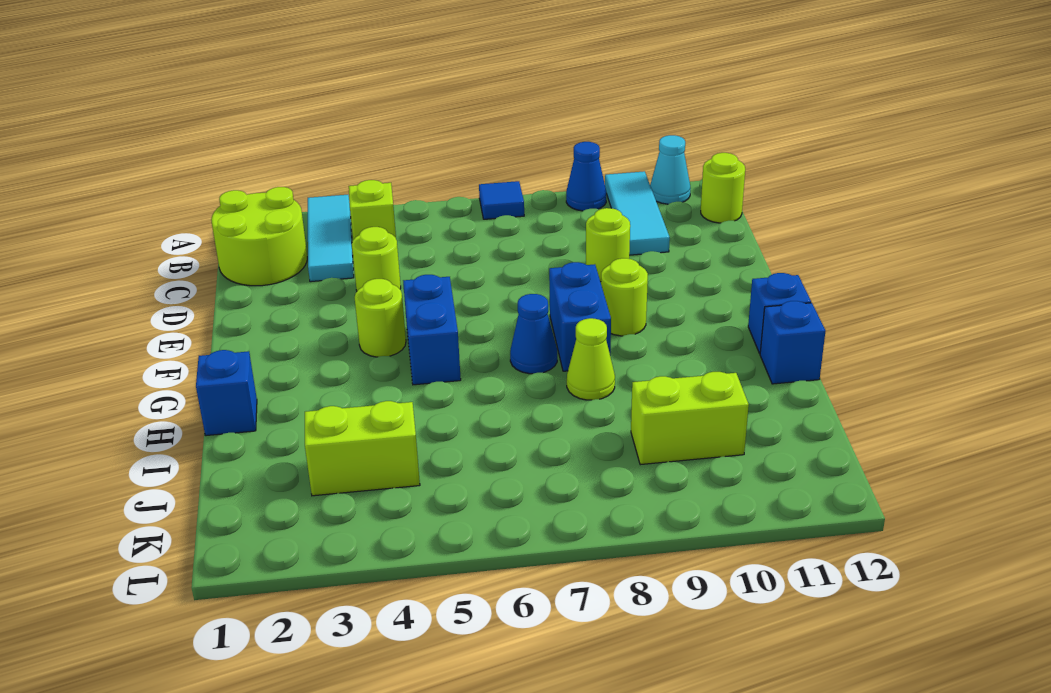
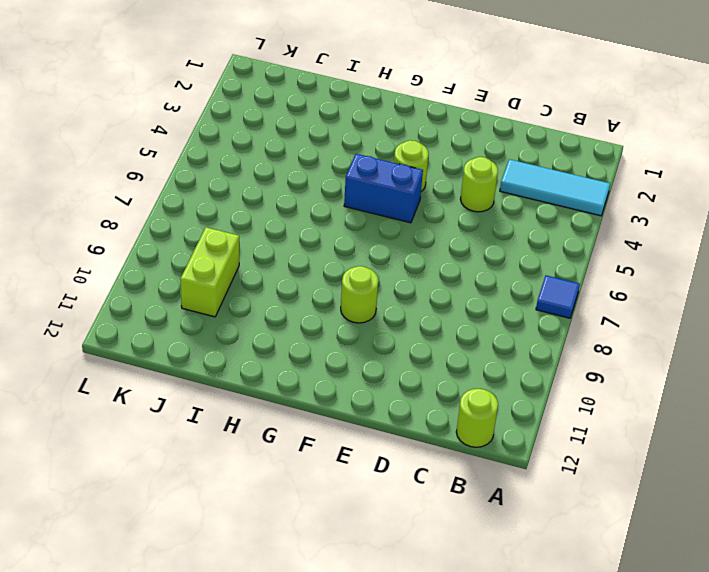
none -> blue cone A9 level 1
none -> cyan tile A10:C10 level 1
none -> cyan cone A11 level 1

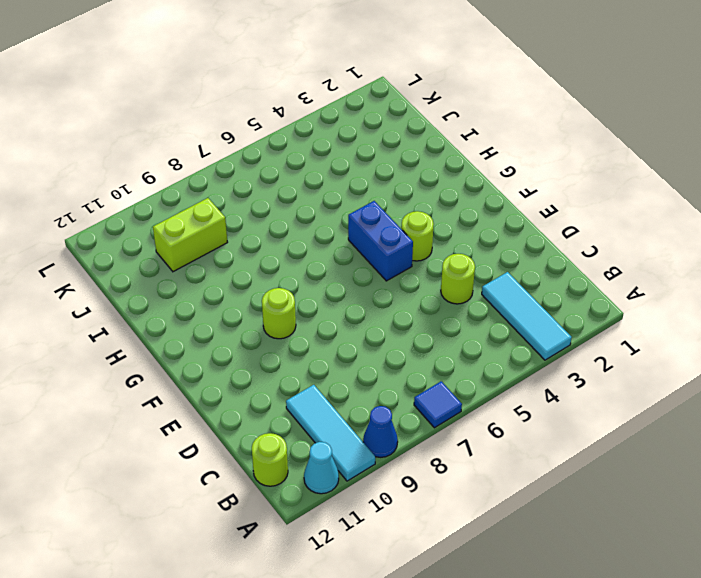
none -> lime round brick B1:C2 level 1
none -> lime brick B4 level 1
none -> lime round brick D9 level 1

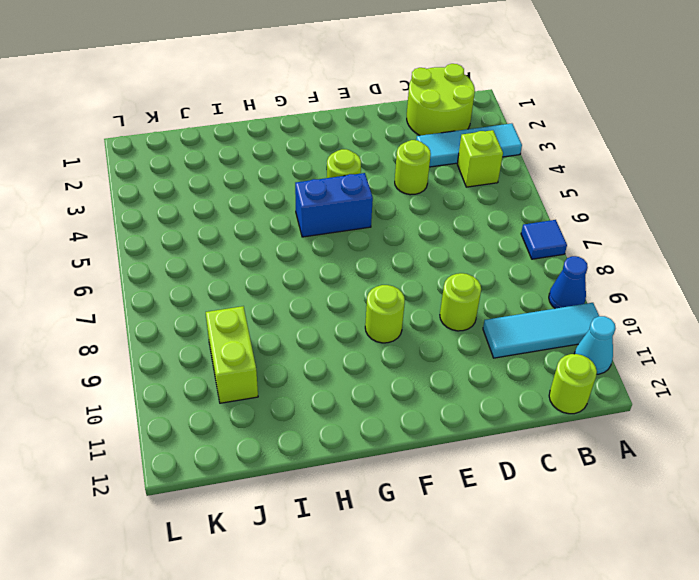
none -> blue brick F8:G8 level 1
none -> blue cone G7 level 1
none -> blue brick G12 level 1

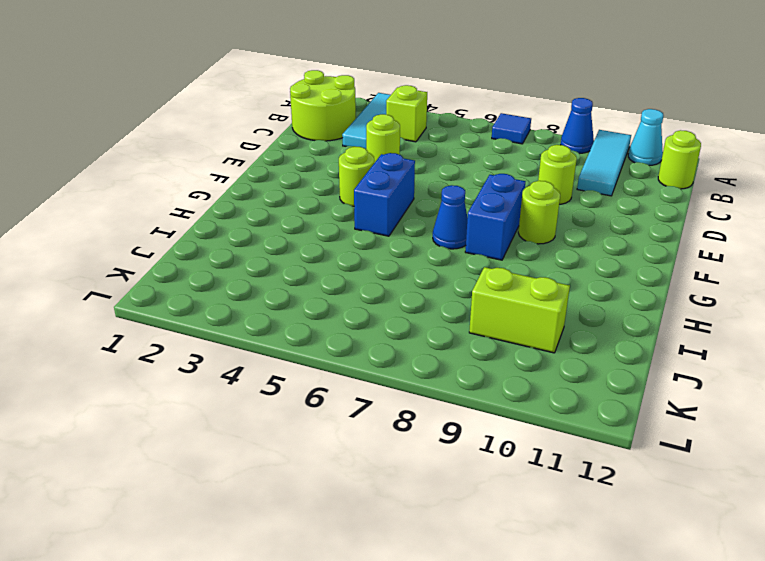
none -> blue brick G12 level 1
none -> blue brick H1 level 1
none -> lime cone H8 level 1

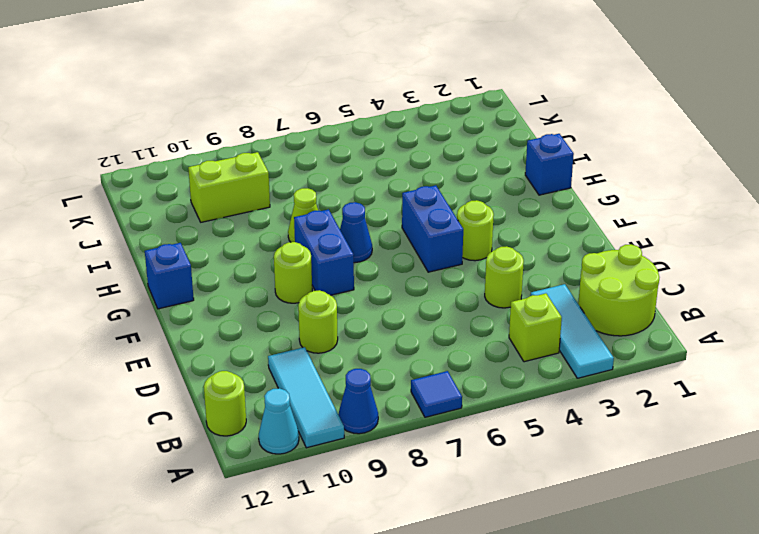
none -> blue brick H12 level 1
none -> lime brick J3:J4 level 1

